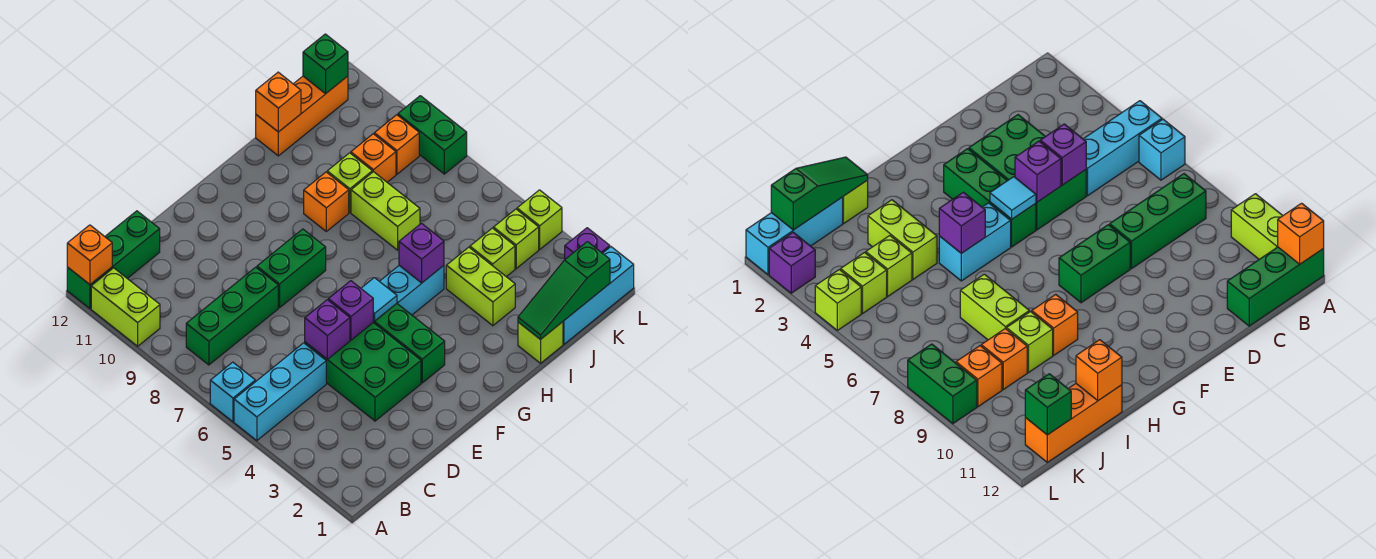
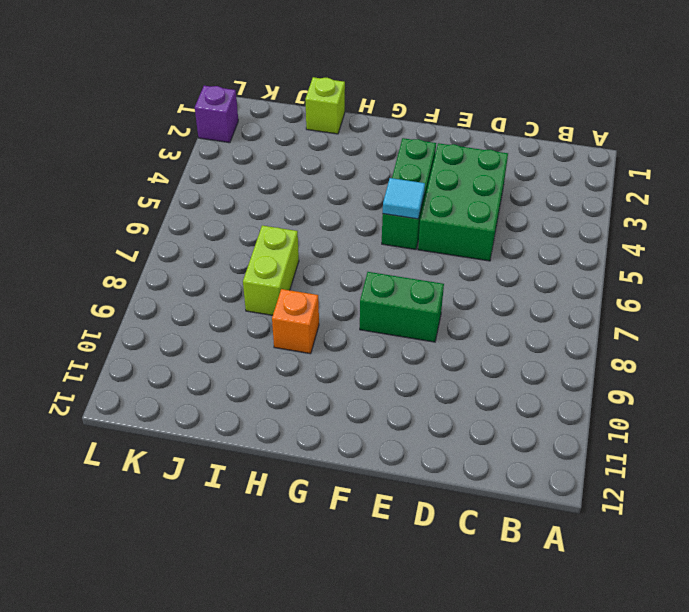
none -> cyan brick A5:C5 level 1
none -> cyan brick A6 level 1
none -> lime brick A10:A11 level 1
none -> green brick A12:C12 level 1

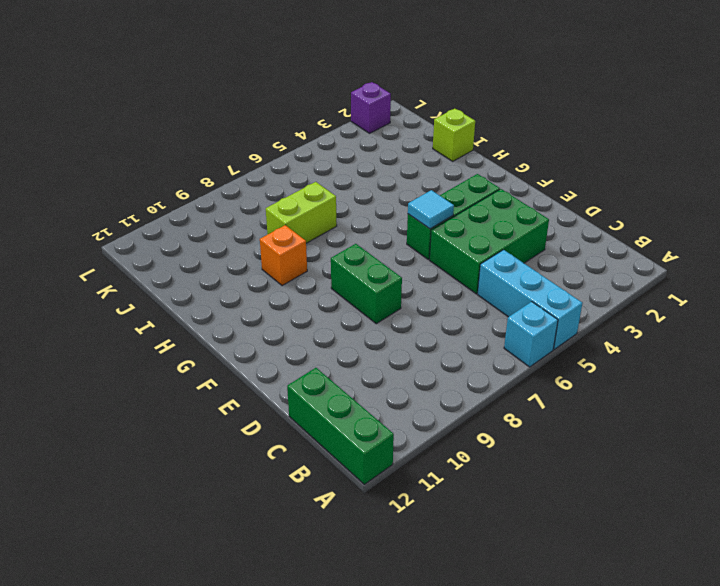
none -> lime brick A10:A11 level 1
none -> green brick B8:D8 level 1
none -> cyan brick G5:H5 level 1
none -> lime brick I3:I4 level 1

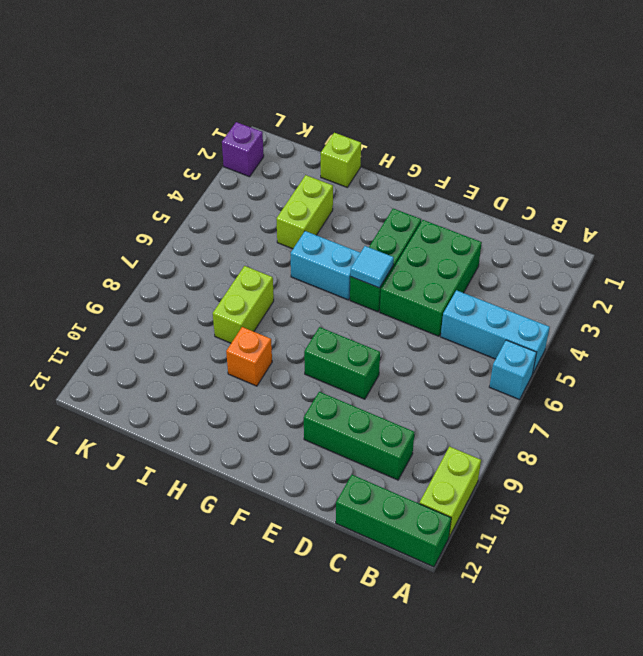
green brick C10:E10 level 1 -> green brick B8:D8 level 1
none -> lime brick I9 level 1
none -> orange brick I12:K12 level 1
none -> cyan brick J1:L1 level 1
none -> lime brick J4 level 1

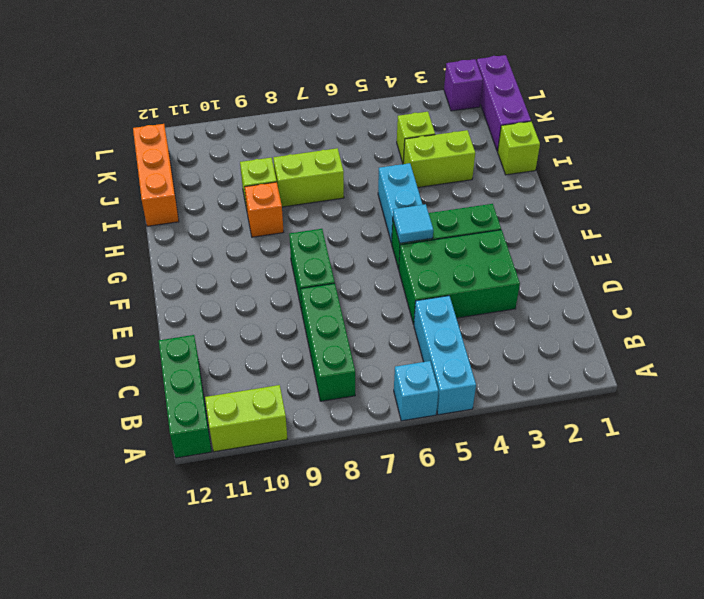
purple brick J1:L1 level 1 -> cyan brick J1:L1 level 1
none -> orange brick J9 level 1
none -> lime brick K4 level 1
none -> orange brick K9 level 1
none -> lime brick L4 level 1

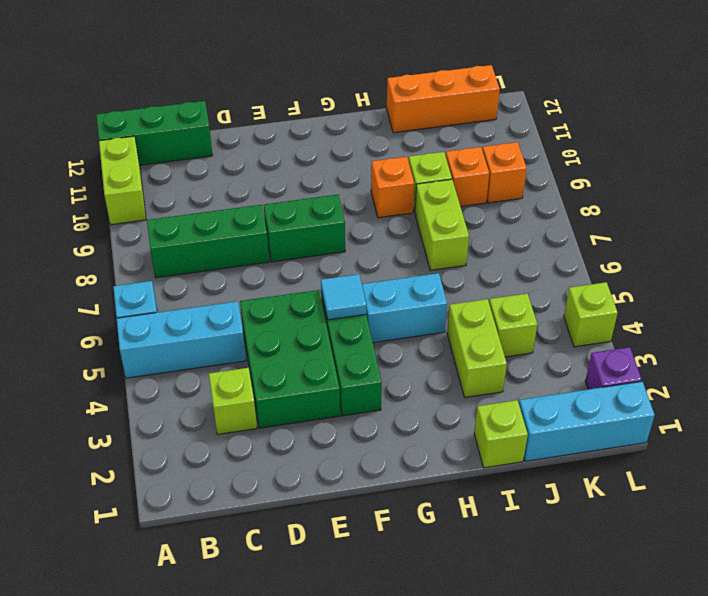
lime brick C3 level 1 -> lime brick K4 level 1
none -> green brick L8:L9 level 1
none -> orange brick A12 level 2
none -> purple brick D5 level 2
none -> purple brick E5 level 2

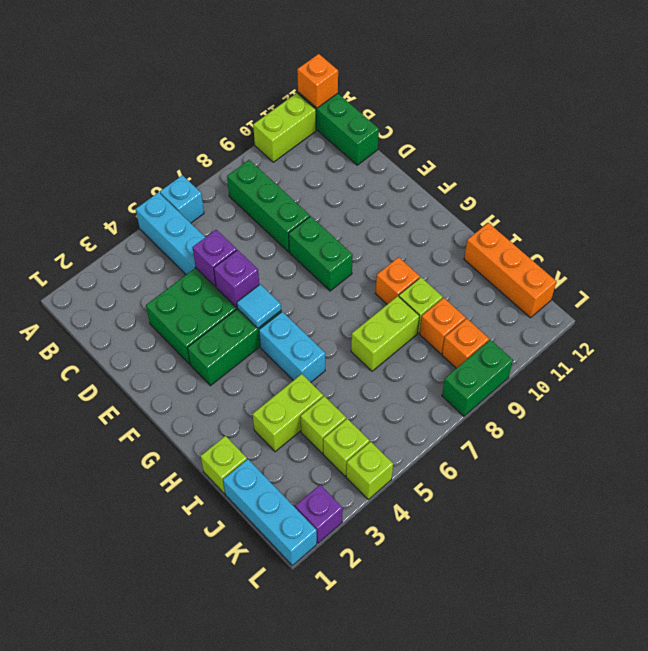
none -> purple brick H5 level 2
none -> green slope I1:K1 level 2 top K
none -> orange brick I12 level 2
none -> green brick K12 level 2

